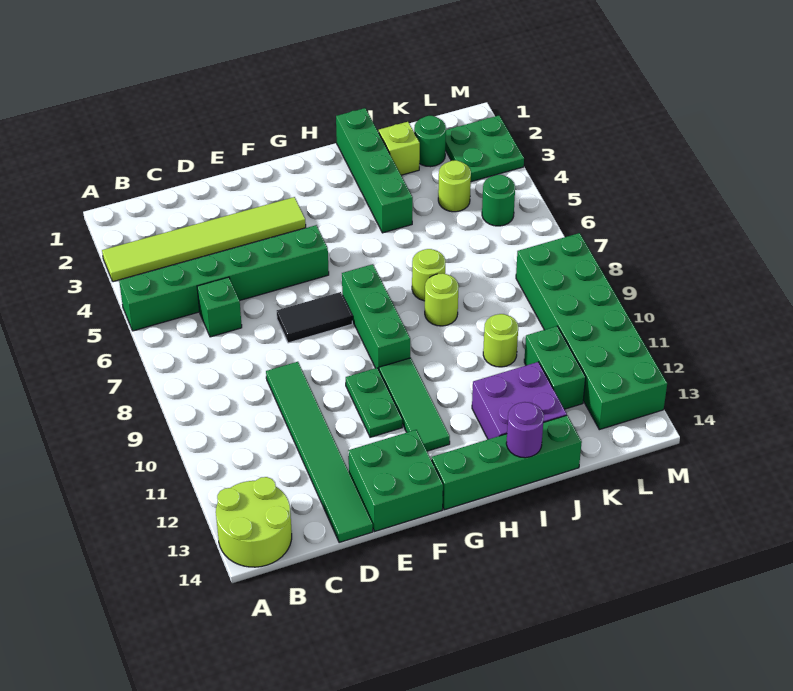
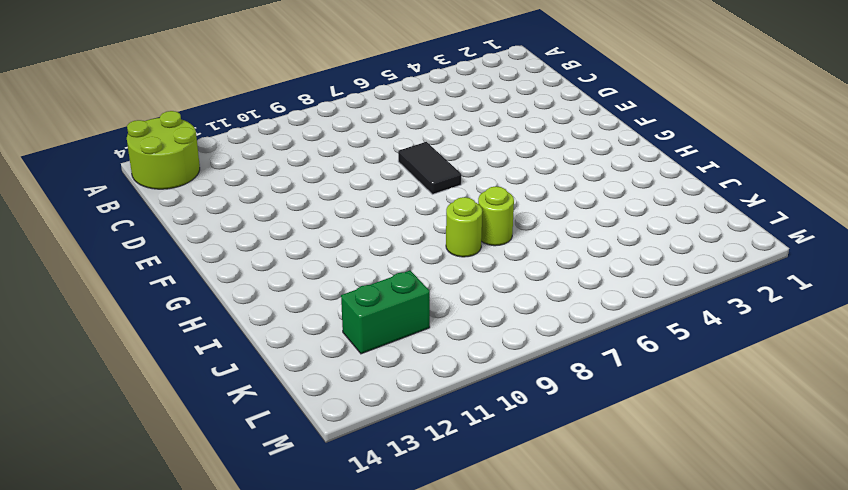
none -> lime tile A3:F3 level 1
none -> green brick A5:F5 level 1
none -> green brick C6 level 1

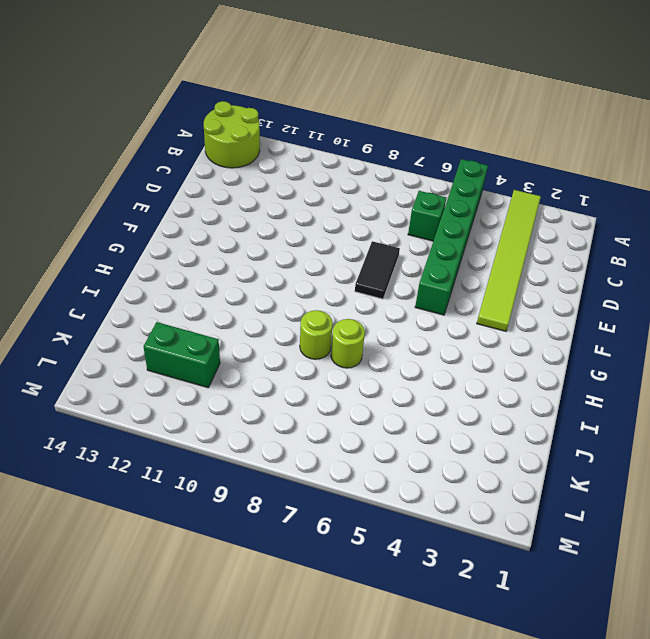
none -> green tile D9:D14 level 1
none -> green brick E13:F14 level 1
none -> green plate F10:F11 level 1

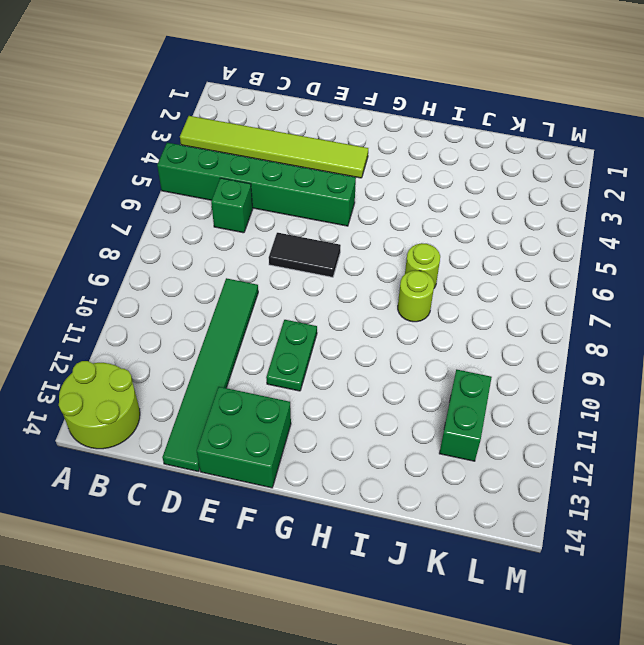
none -> green brick G7:G9 level 1
none -> green tile G10:G12 level 1
none -> green brick G14:J14 level 1

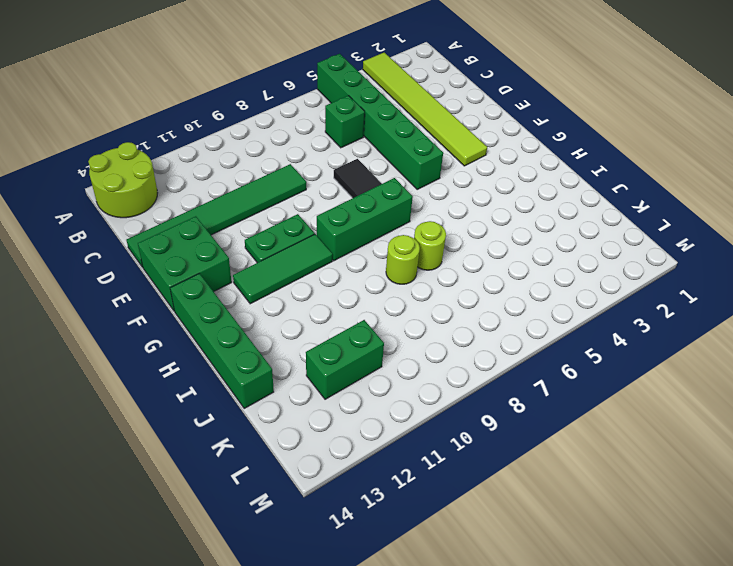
none -> green brick I1:I4 level 1
none -> purple brick I12:J13 level 1
none -> lime brick J2 level 1

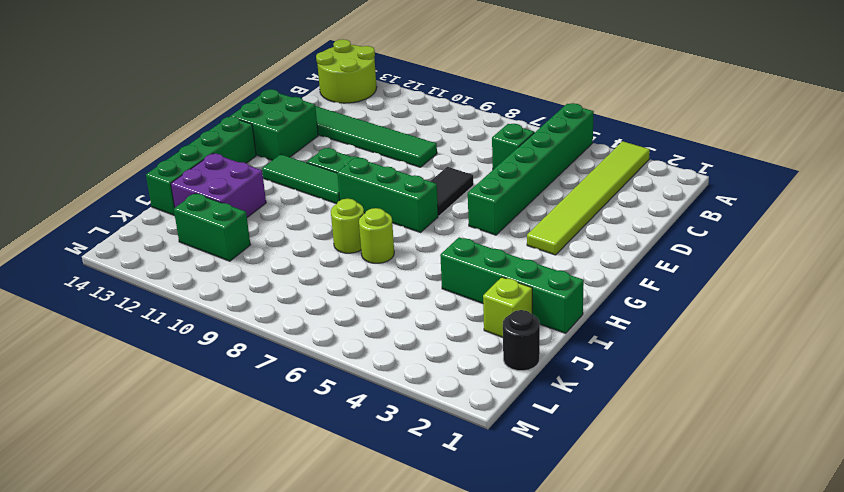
black round brick K1 level 1 -> none
none -> lime round brick J10 level 1
none -> green round brick K2 level 1
none -> lime round brick K4 level 1

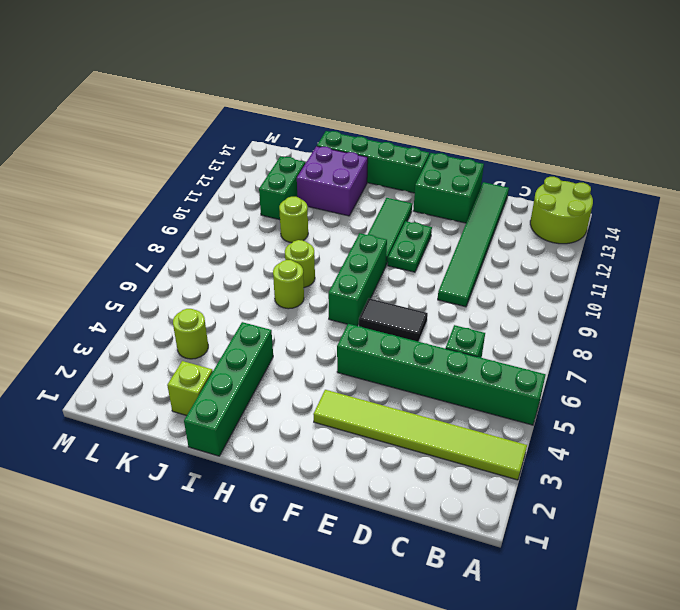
none -> green round brick K2 level 1
none -> green plate L2:M3 level 1
none -> green round brick L5 level 1

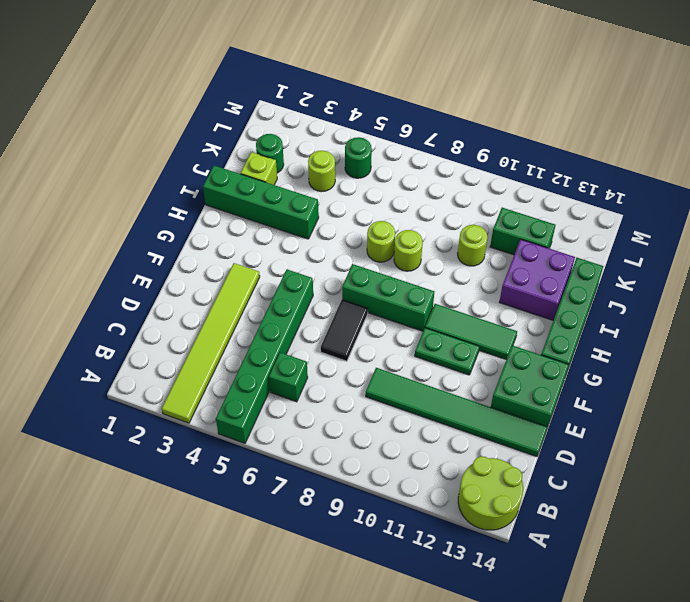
none -> green plate L2:M3 level 1
none -> green brick L8:M13 level 1
none -> purple round brick I14 level 2

